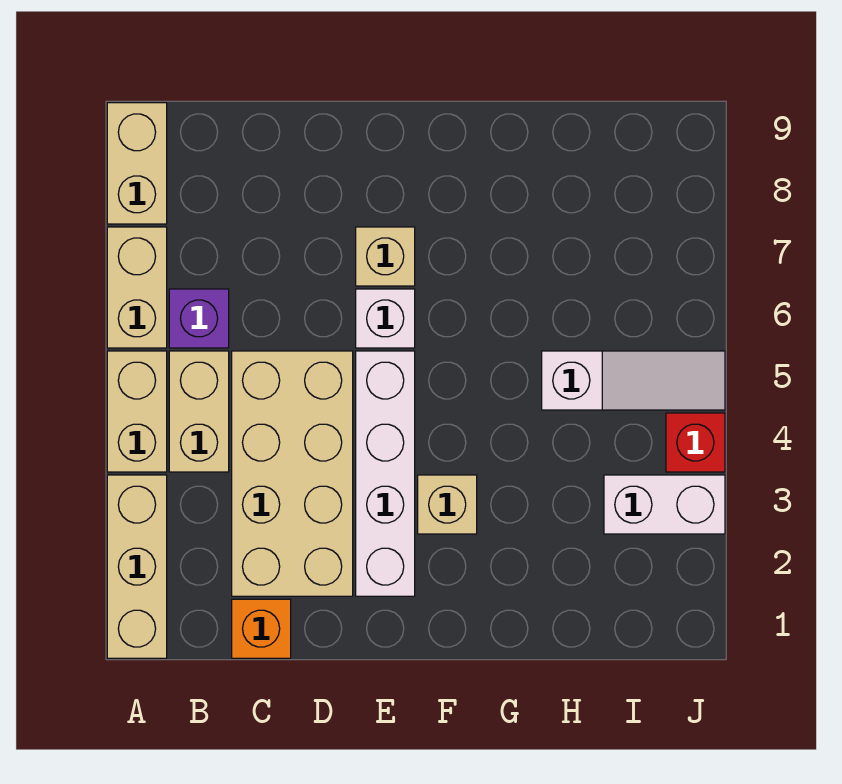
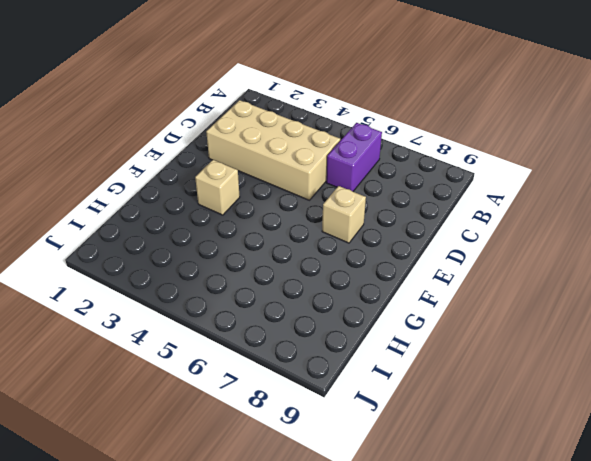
purple brick B6:C6 level 1 -> purple brick B6 level 1
none -> tan brick A1:A3 level 1
none -> tan brick A4:A5 level 1
none -> tan brick A6:A7 level 1

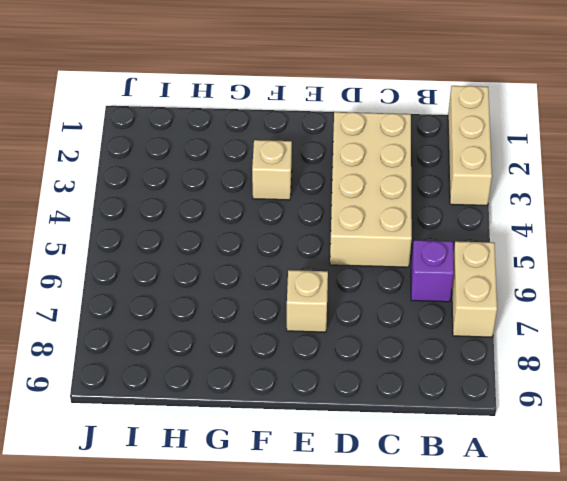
none -> tan brick A4:A5 level 1
none -> tan brick A8:A9 level 1
none -> tan brick B4:B5 level 1

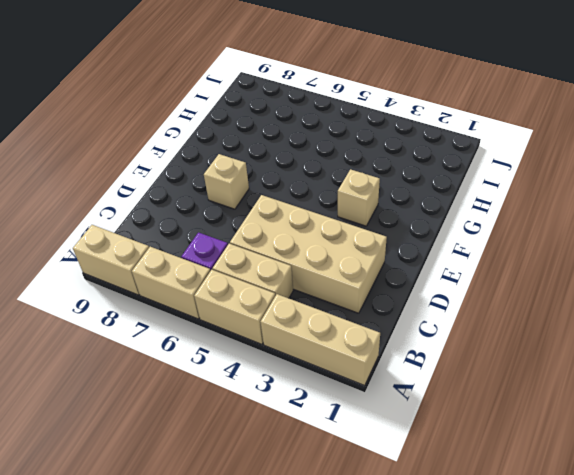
none -> orange brick C1 level 1
none -> white brick E2:E5 level 1
none -> white brick E6 level 1

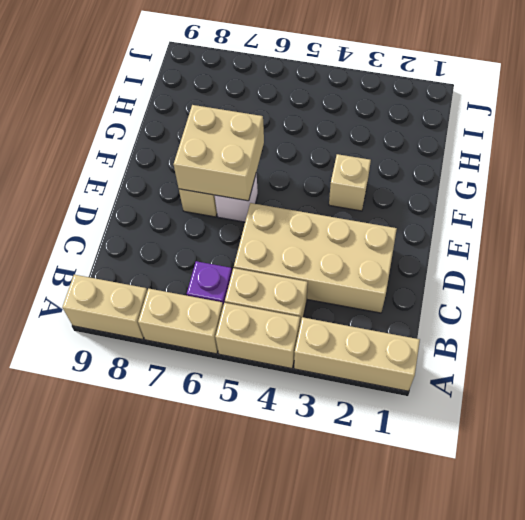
tan brick E6:F7 level 2 -> none
none -> orange brick C1 level 1
none -> white brick E2:E5 level 1
none -> white slope H5:J5 level 1 top H

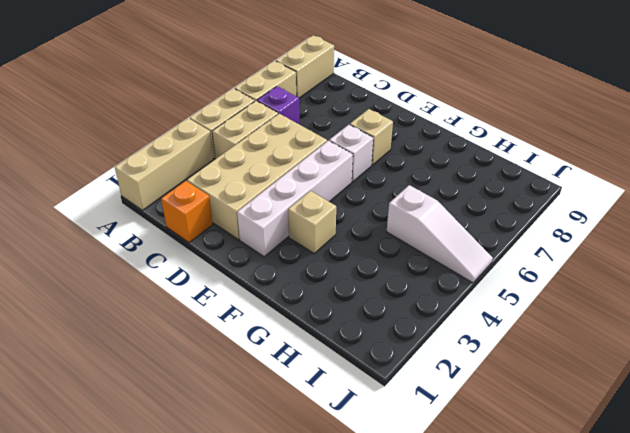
none -> white brick I3:J3 level 1
none -> red brick J4 level 1

